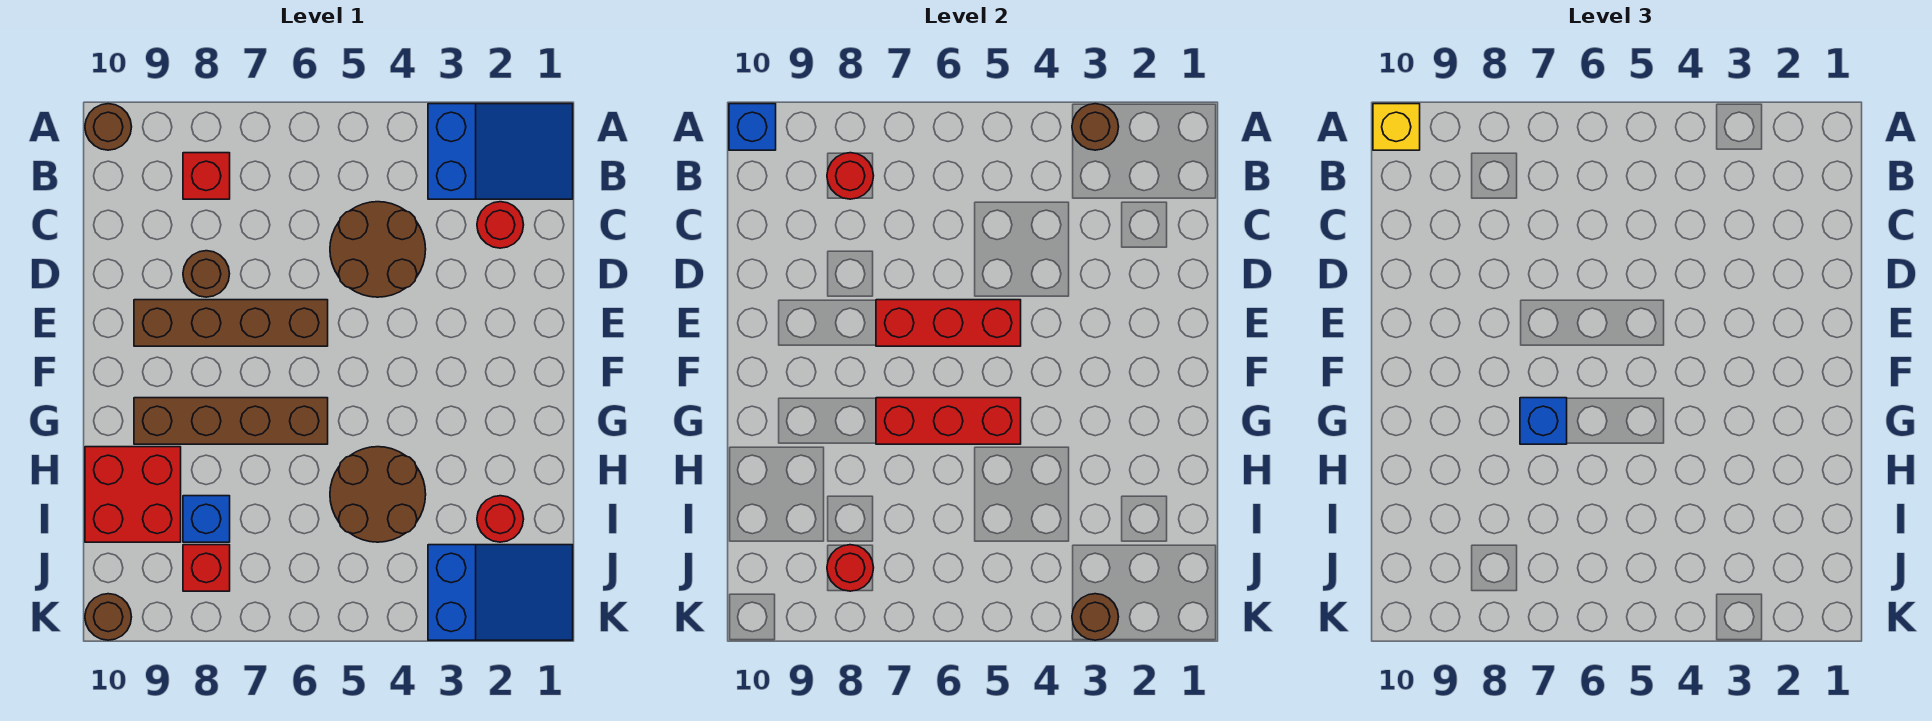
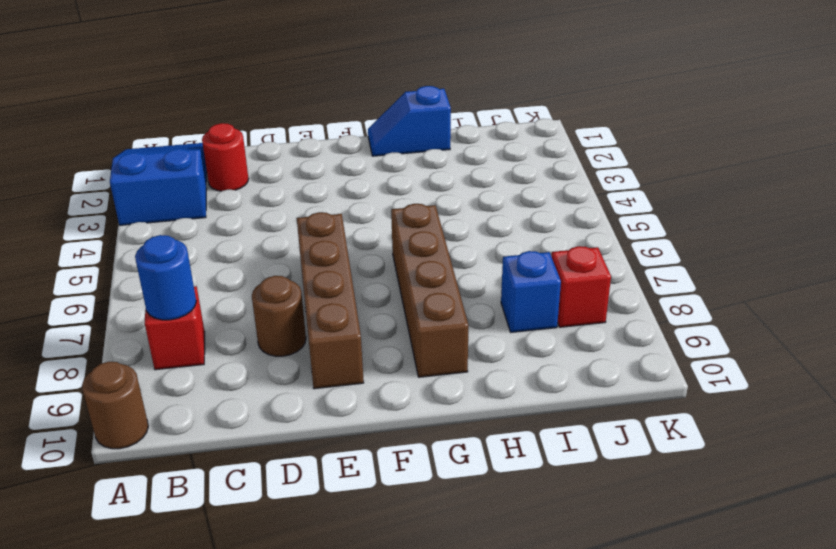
blue round brick B8 level 2 -> red round brick B8 level 2
blue slope G1:H1 level 1 top H -> none
none -> brown round brick C4:D5 level 1
none -> brown round brick H4:I5 level 1
none -> red brick H9:I10 level 1

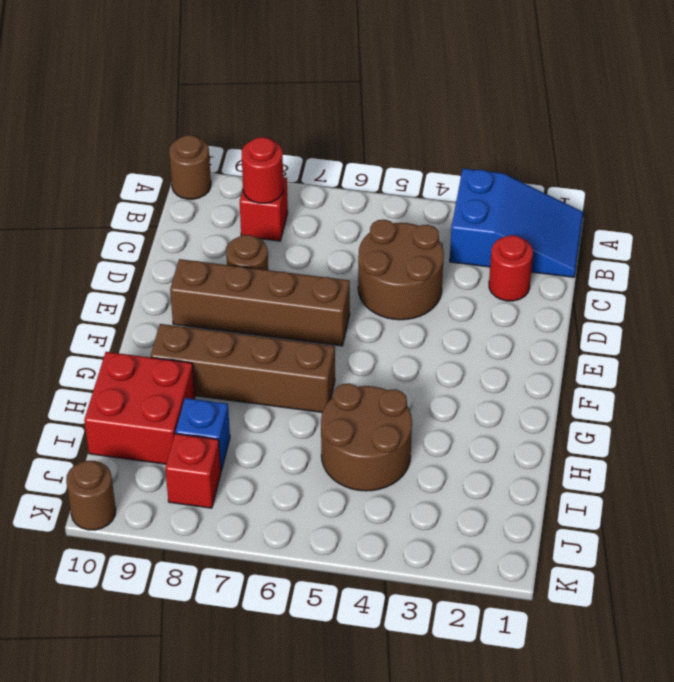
none -> red round brick I2 level 1
none -> blue slope J1:K3 level 1 top 3
none -> brown round brick A3 level 2

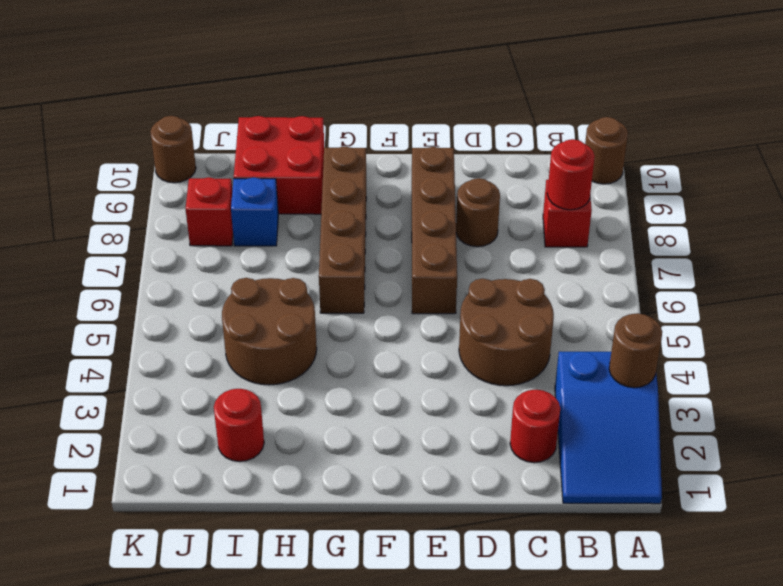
none -> blue slope J1:K3 level 1 top 3
none -> blue brick A10 level 2
none -> red brick E5:E7 level 2

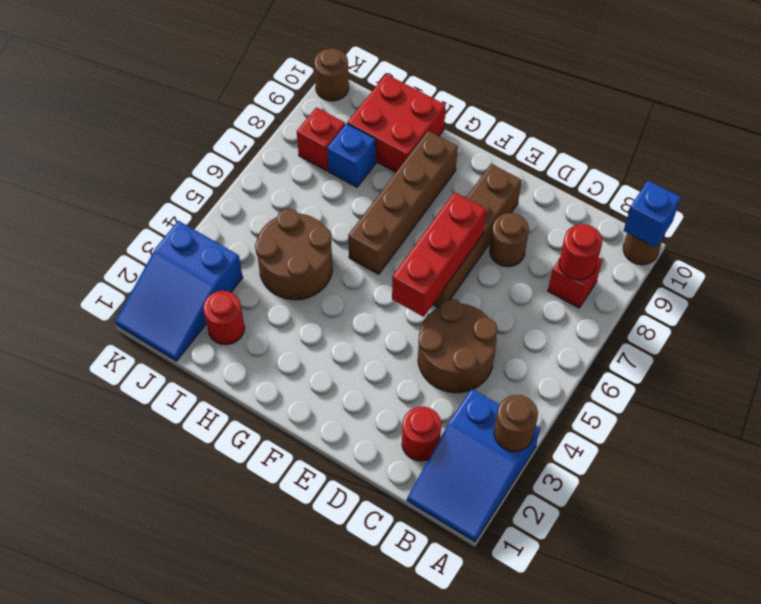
none -> red brick G5:G7 level 2
none -> red round brick J8 level 2
none -> brown round brick K3 level 2

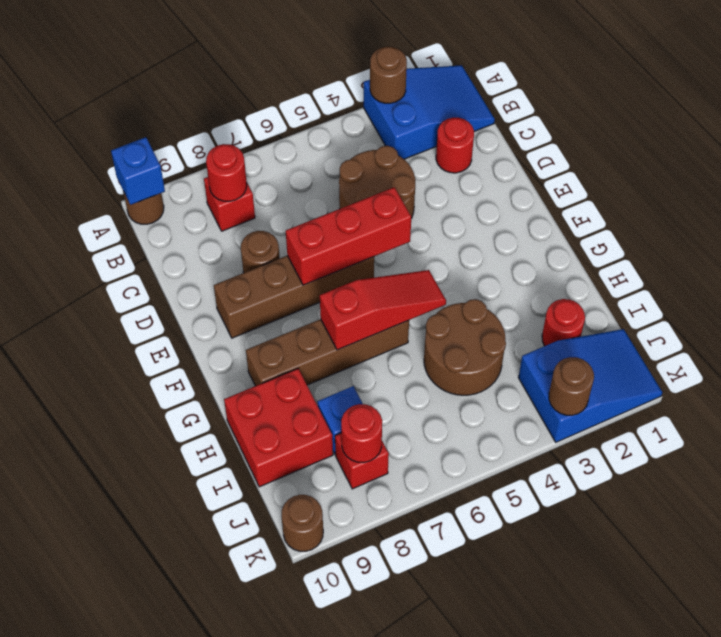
red slope G5:G7 level 2 top 7 -> red brick G5:G7 level 2
none -> yellow brick A10 level 3
none -> blue brick G7 level 3

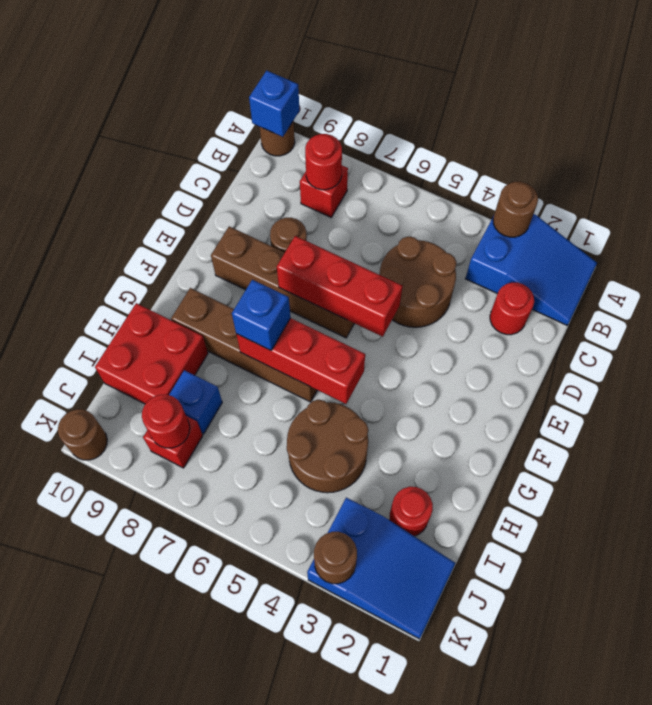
none -> yellow brick A10 level 3

